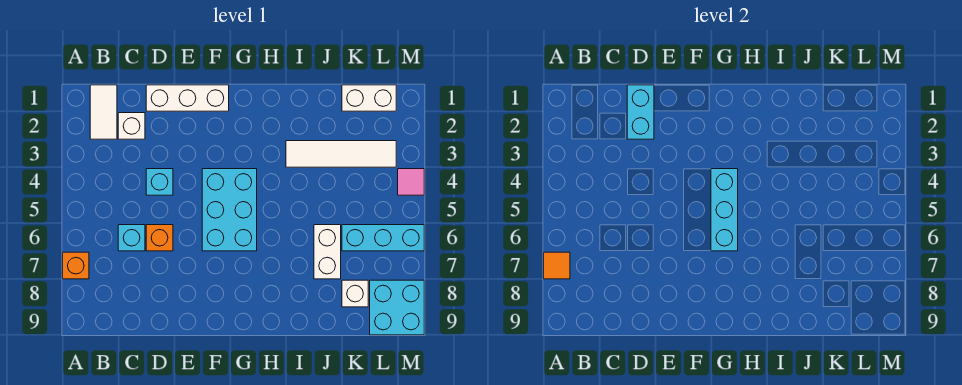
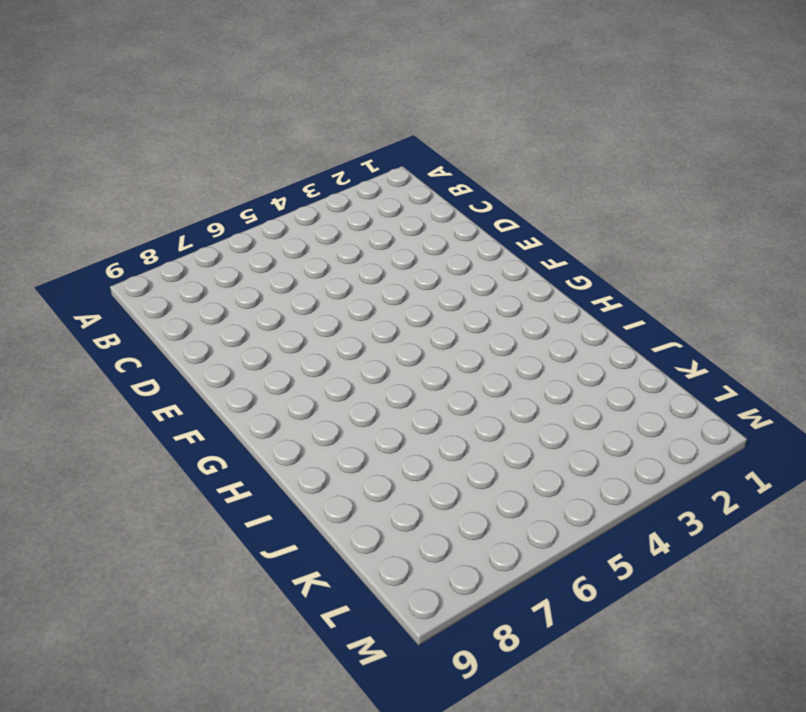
none -> orange brick A7 level 1
none -> white tile B1:B2 level 1
none -> white brick C2 level 1

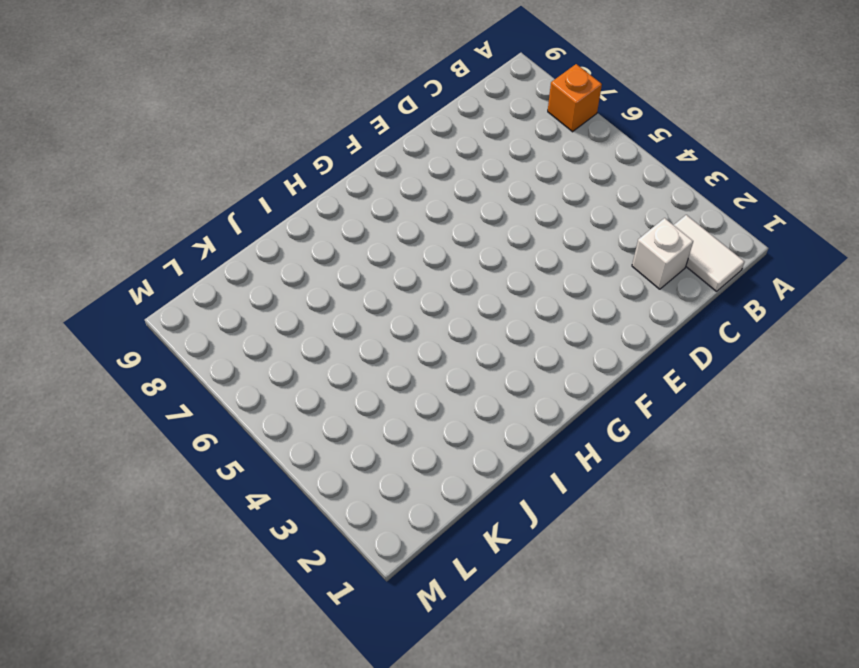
none -> cyan brick C6 level 1
none -> white brick D1:F1 level 1
none -> cyan brick D4 level 1

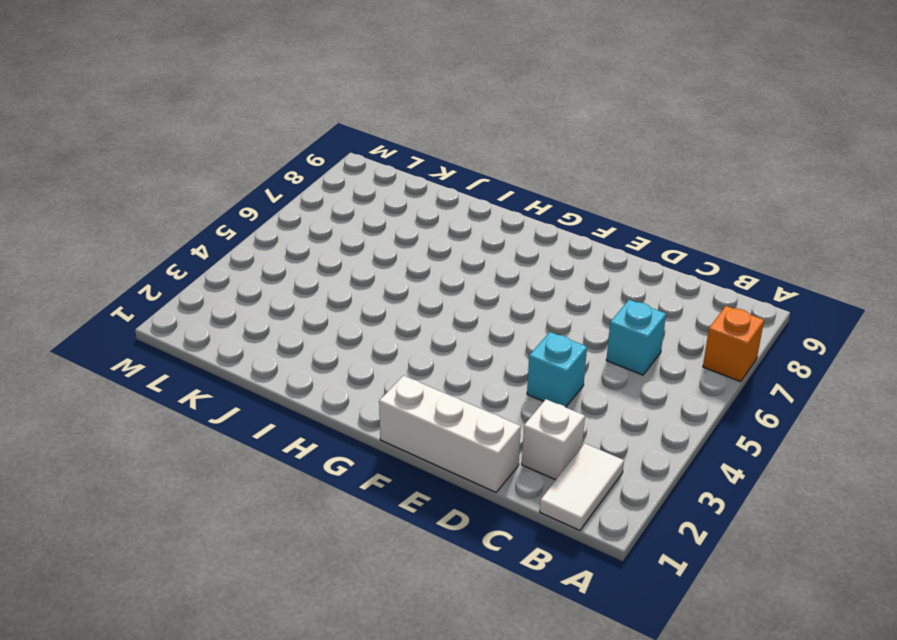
none -> orange brick D6 level 1
none -> cyan brick F4:G6 level 1
none -> white tile I3:L3 level 1

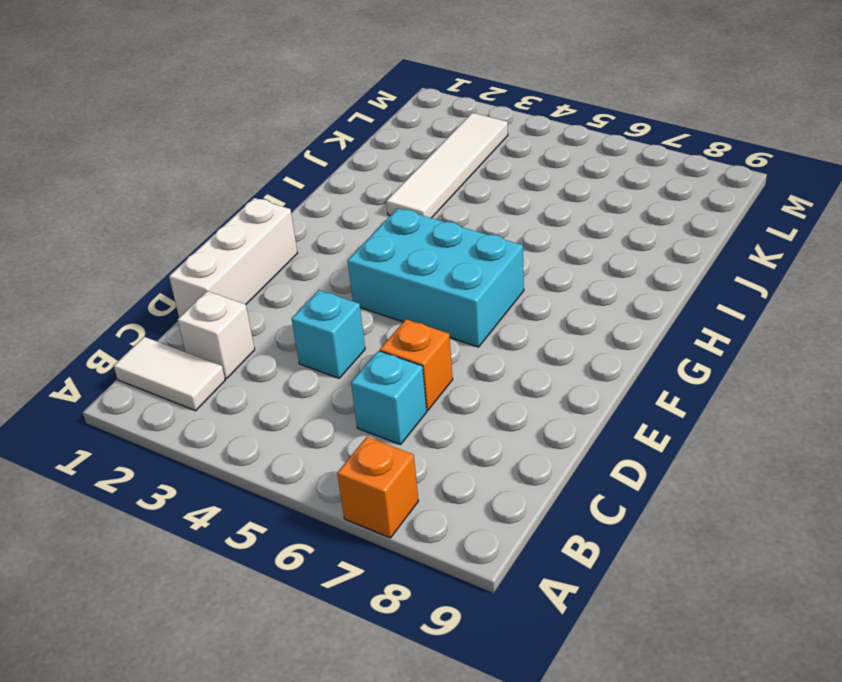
none -> white brick J6:J7 level 1
none -> white brick K1:L1 level 1
none -> cyan brick K6:M6 level 1

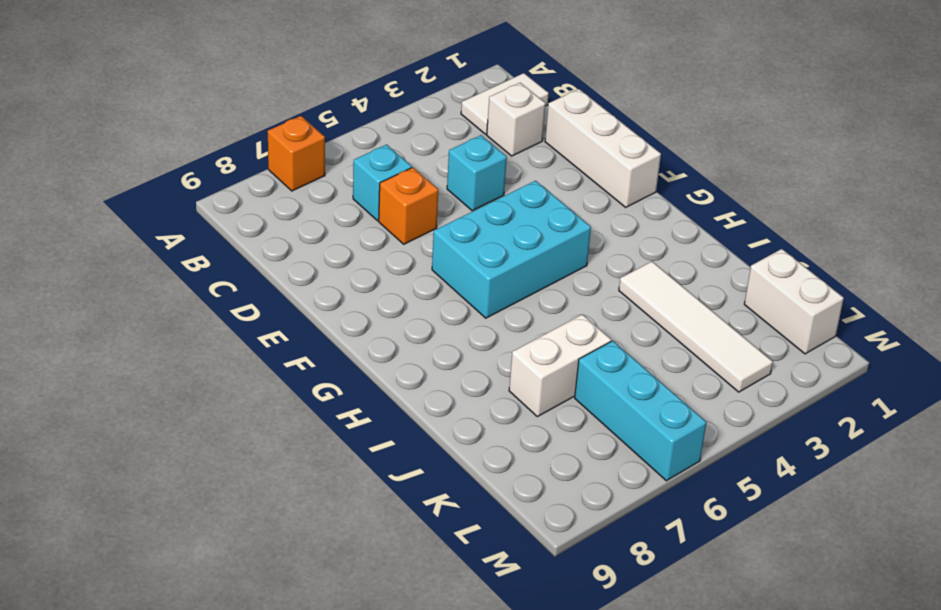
none -> white brick K8 level 1
none -> cyan brick L8:M9 level 1
none -> pink tile M4 level 1

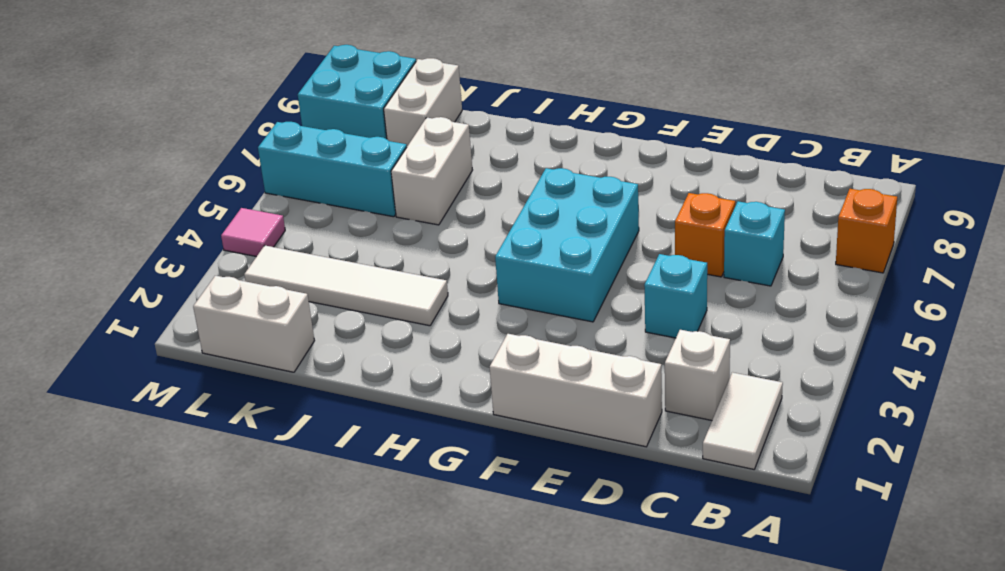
white brick K8:K9 level 1 -> white brick K8 level 1
none -> orange tile A7 level 2
none -> cyan brick D1:D2 level 2
none -> cyan brick G4:G6 level 2

